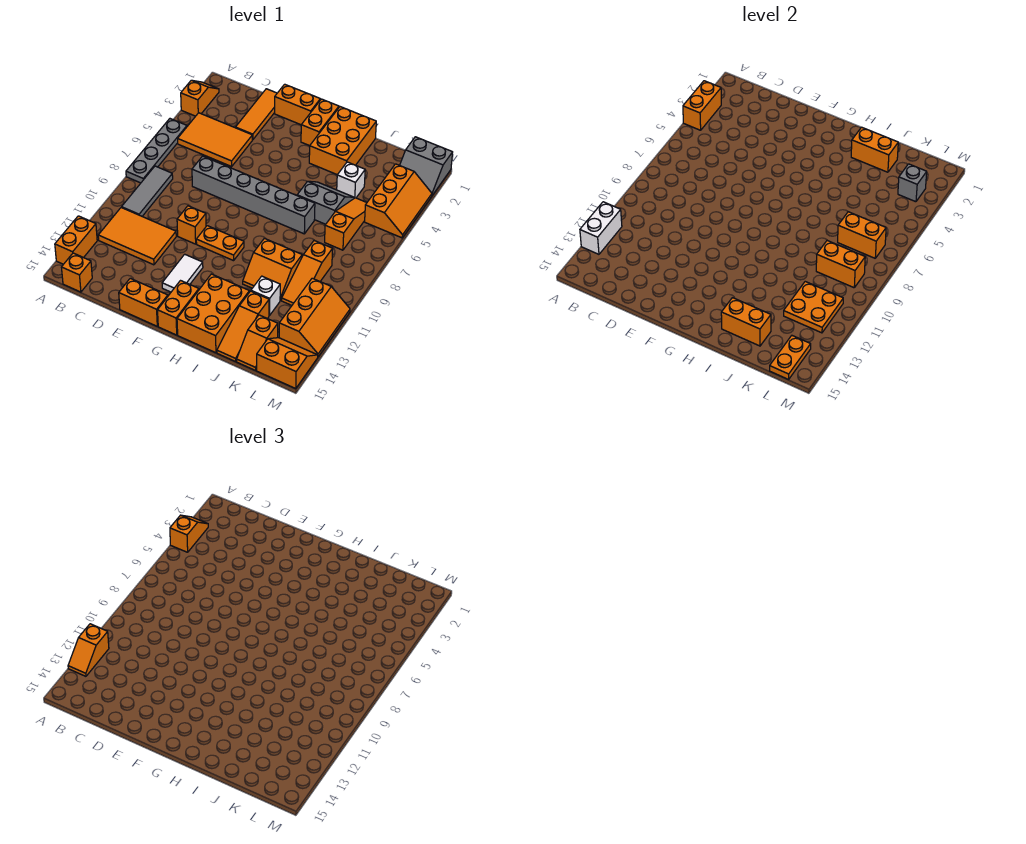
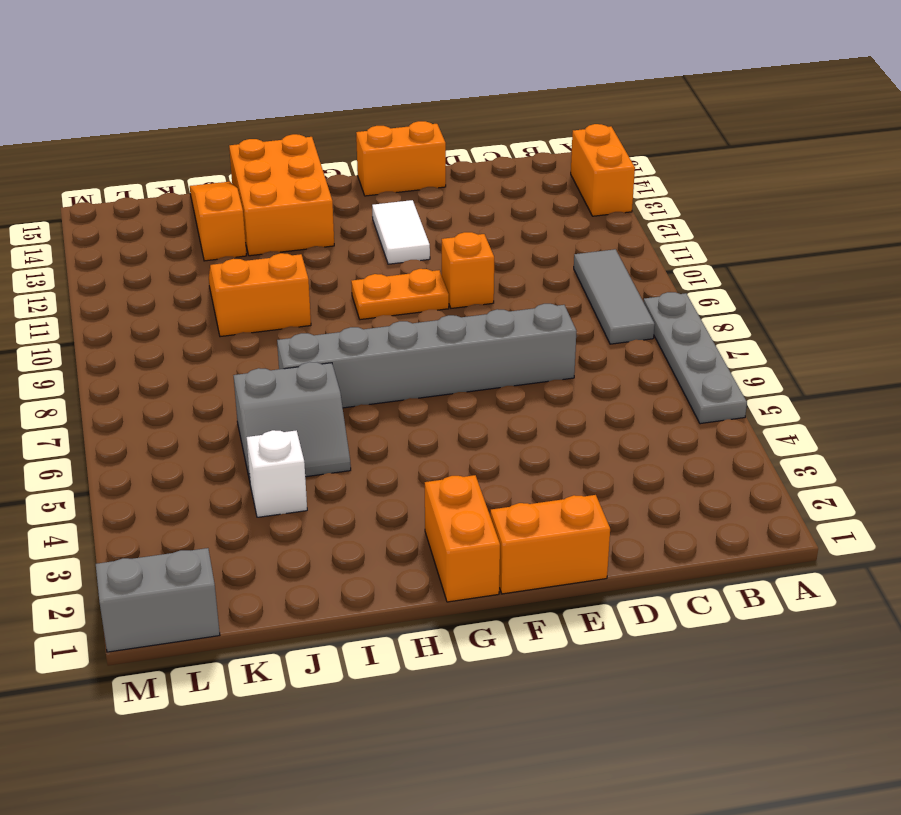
none -> orange slope A2:A3 level 1 top 3
none -> orange tile B4:D5 level 1
none -> orange tile B11:D12 level 1
none -> orange brick B15 level 1

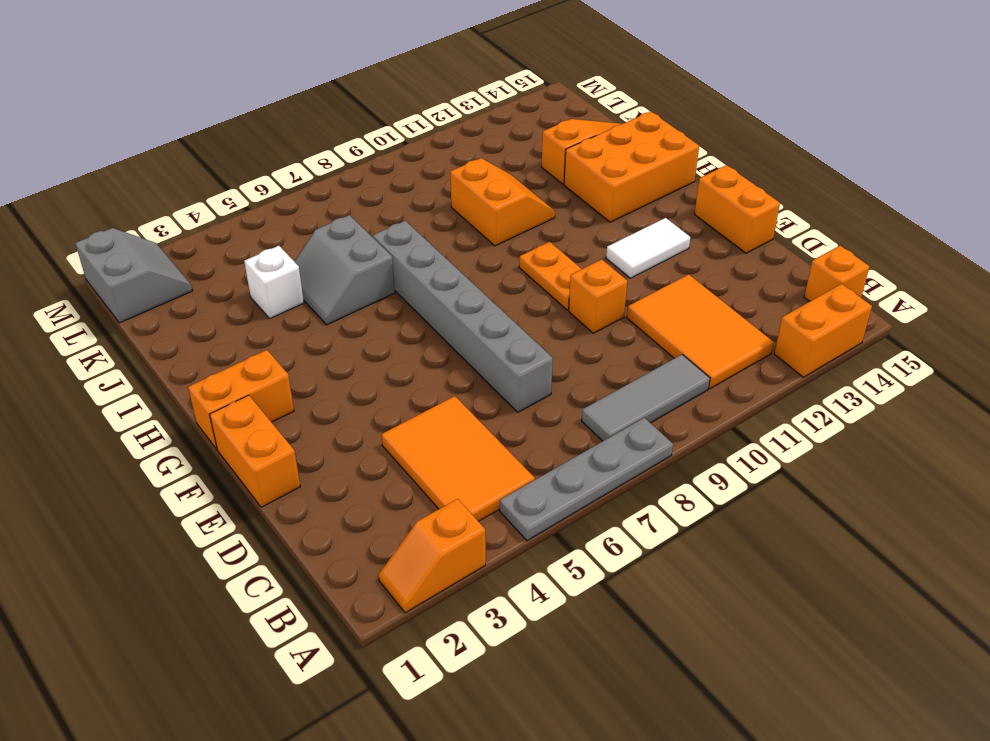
none -> orange tile D1:D3 level 1
none -> orange brick G14:G15 level 1
none -> orange brick H1:I3 level 1
none -> white brick J12 level 1

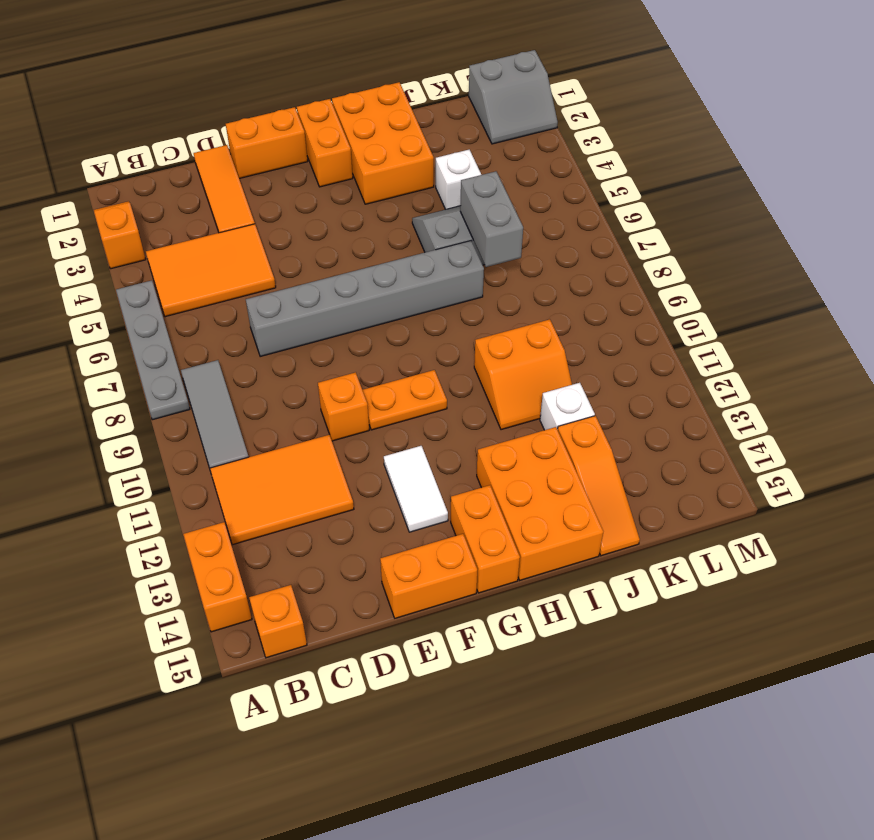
grey brick J6:J7 level 2 -> none
none -> orange slope K5:K7 level 1 top 7
none -> orange slope K9:K11 level 1 top 9
none -> orange slope K14:K15 level 1 top 14
none -> orange slope L3:M5 level 1 top L

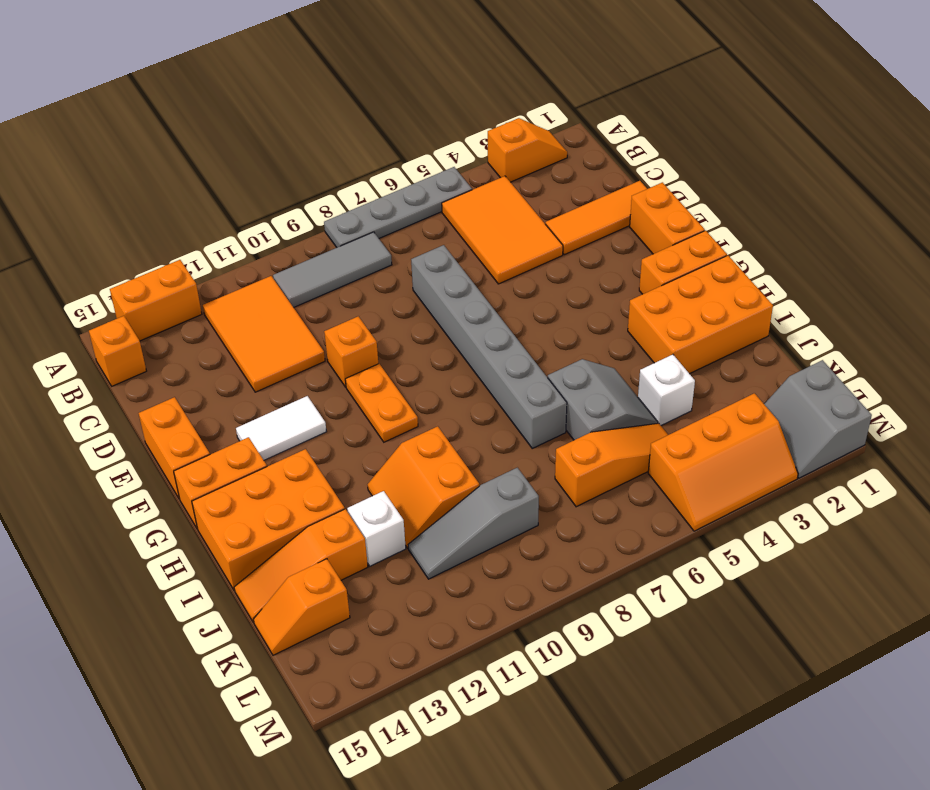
grey slope K9:K11 level 1 top 9 -> orange slope K9:K11 level 1 top 9
none -> orange slope L11:M13 level 1 top L
none -> orange slope L14:M15 level 1 top 15
none -> orange brick A3:A4 level 2
none -> white brick A12:A13 level 2

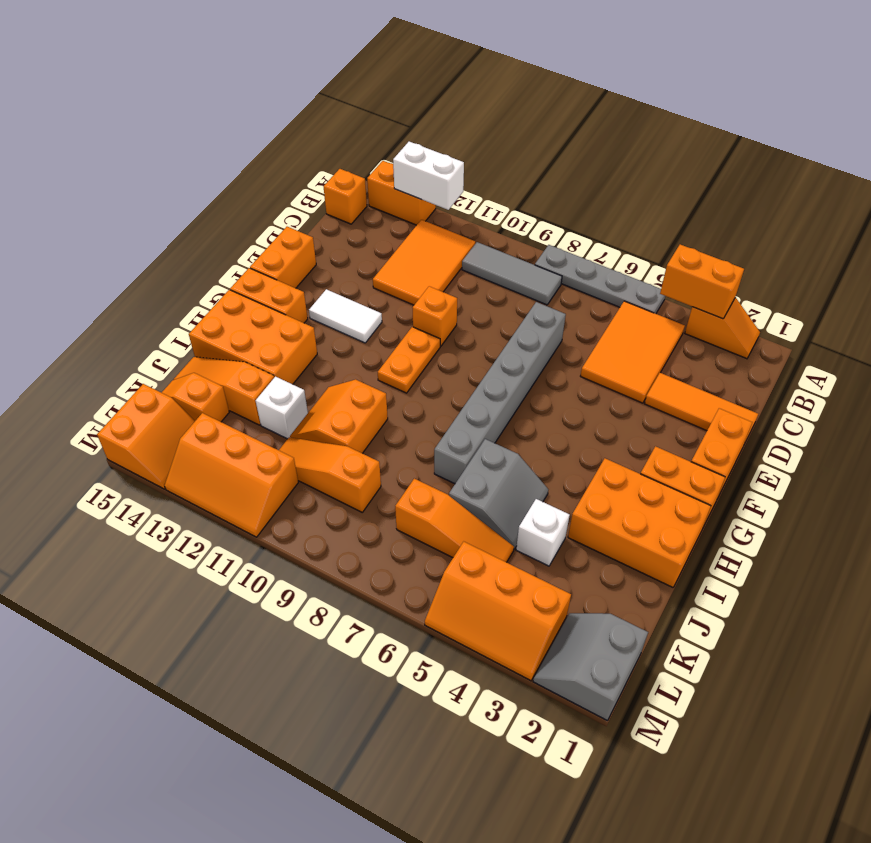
none -> orange brick I2:J2 level 2
none -> orange brick I14:J14 level 2
none -> orange brick K7:L7 level 2
none -> orange brick K9:L9 level 2

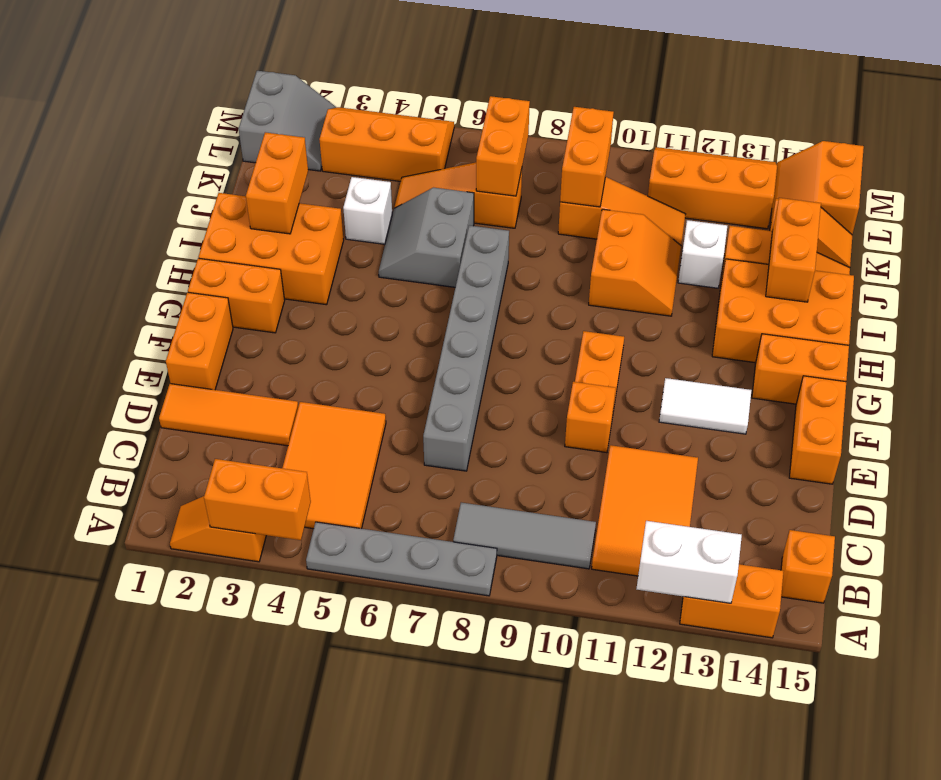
none -> orange plate K11:L12 level 2
none -> grey brick L3 level 2
none -> orange plate L14:L15 level 2
none -> orange slope A3:A4 level 3 top 4

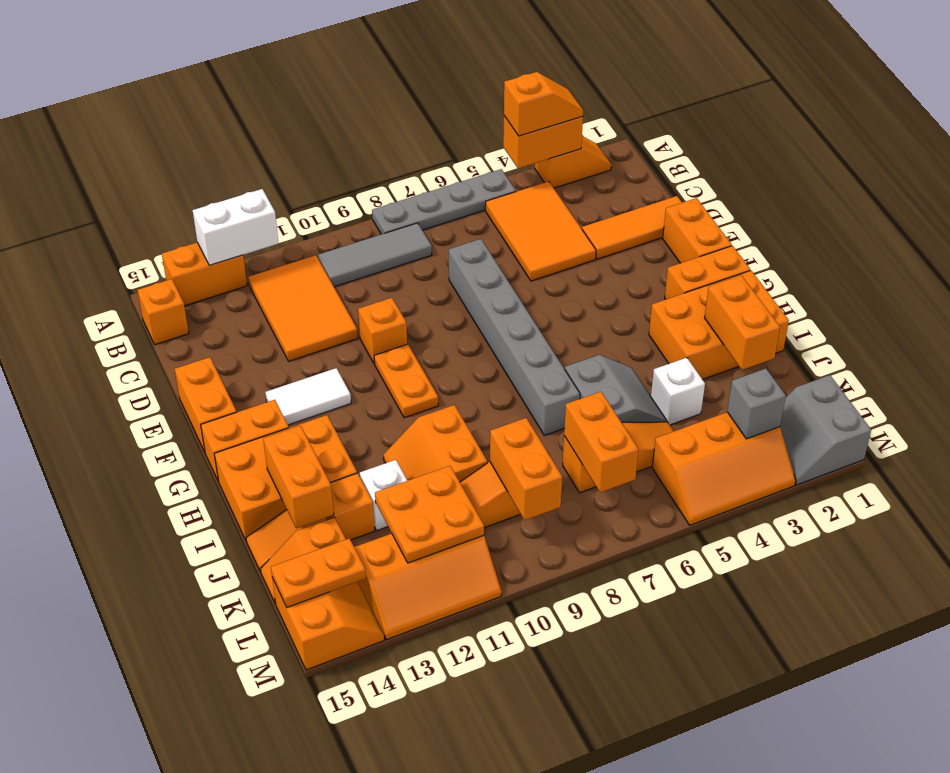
none -> orange slope A12:A13 level 3 top 12

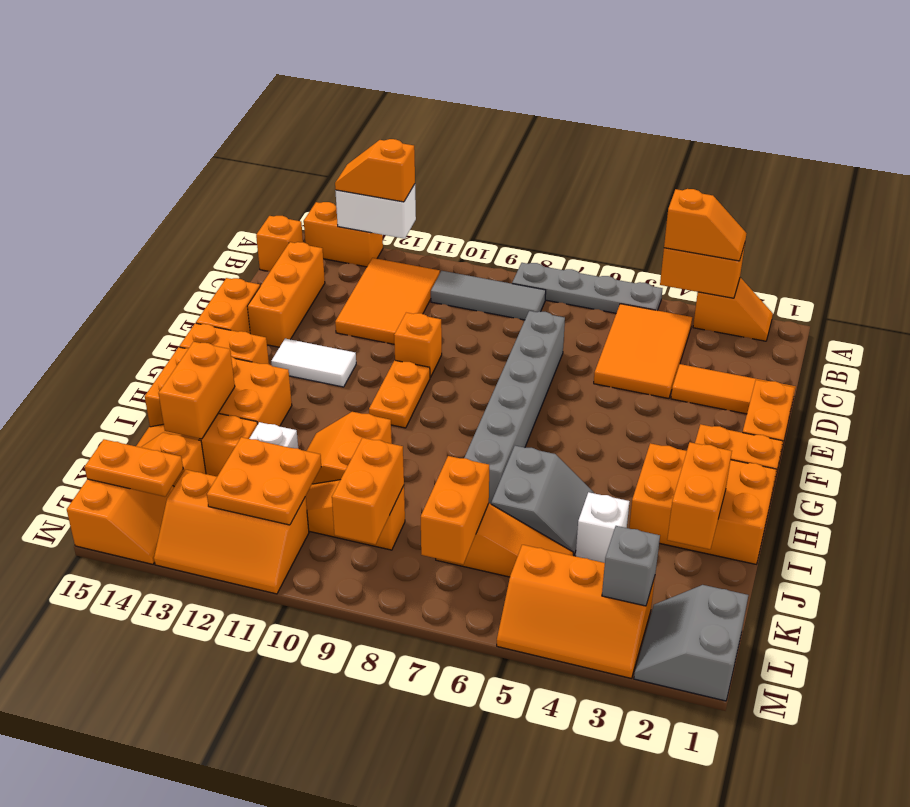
orange brick C14:E14 level 1 -> none

